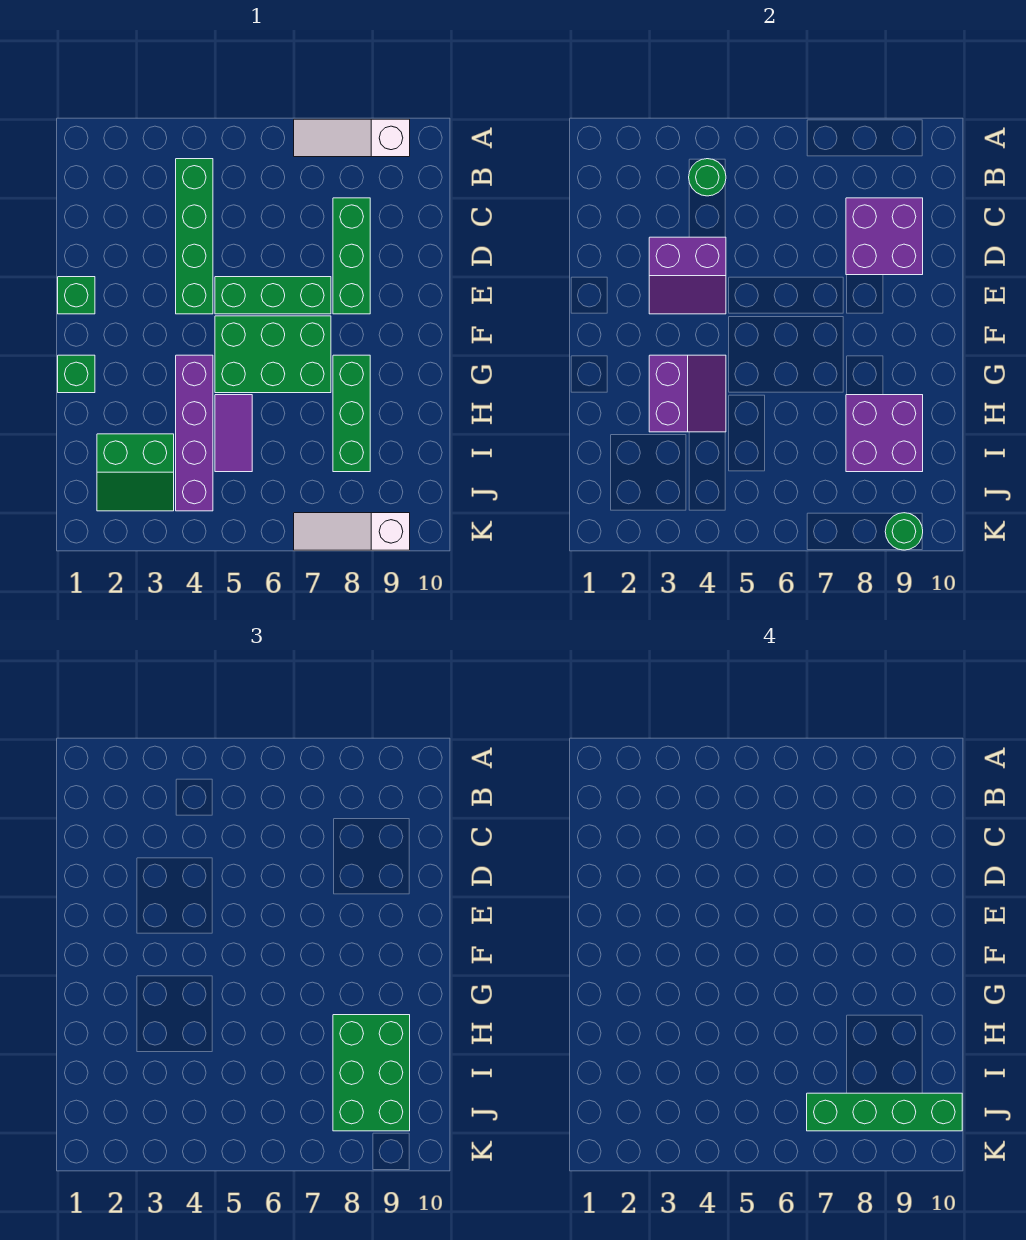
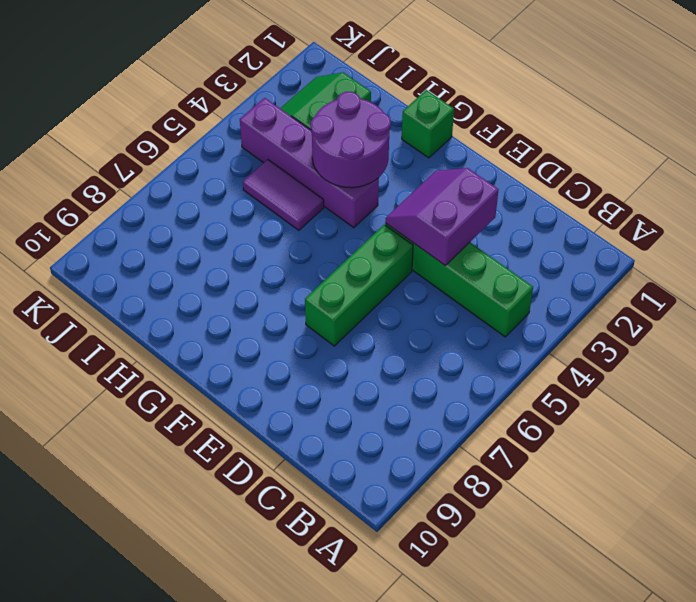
purple round brick G3:H4 level 2 -> purple slope G3:H4 level 2 top 3
none -> white slope A7:A9 level 1 top 9
none -> green brick C8:E8 level 1
none -> green brick E1 level 1

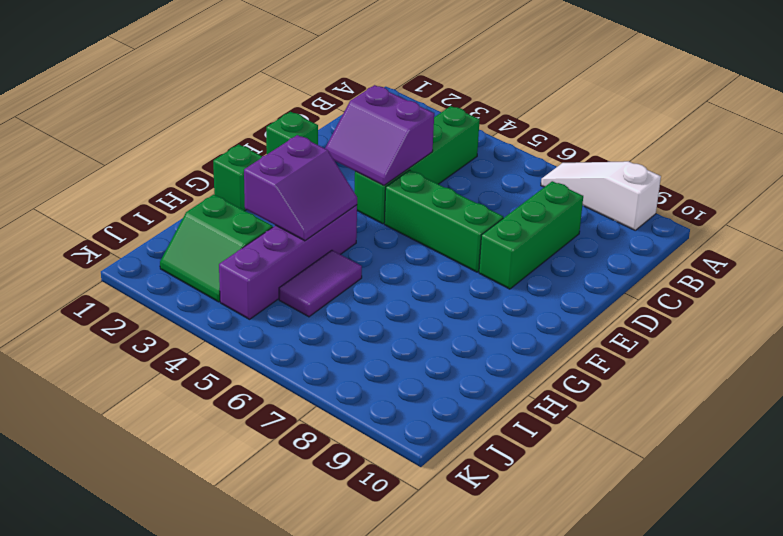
none -> green brick F5:G7 level 1
none -> green brick G8:I8 level 1
none -> white slope K7:K9 level 1 top 9

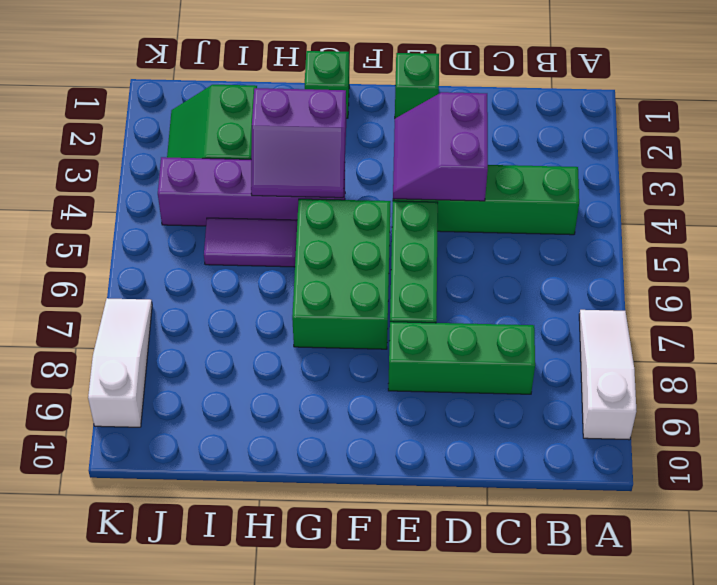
none -> green brick G8:I8 level 1
none -> green round brick B4 level 2
none -> purple brick C8:D9 level 2

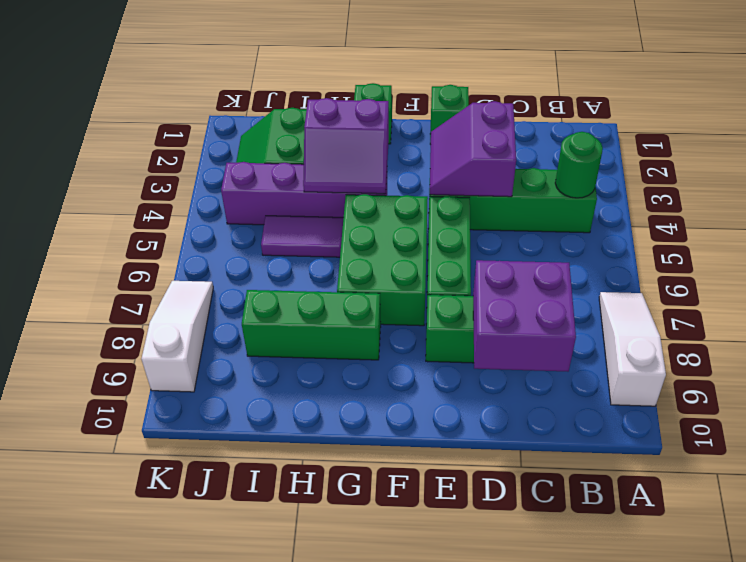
none -> purple brick H8:I9 level 2
none -> green round brick K9 level 2
none -> green brick H8:J9 level 3

